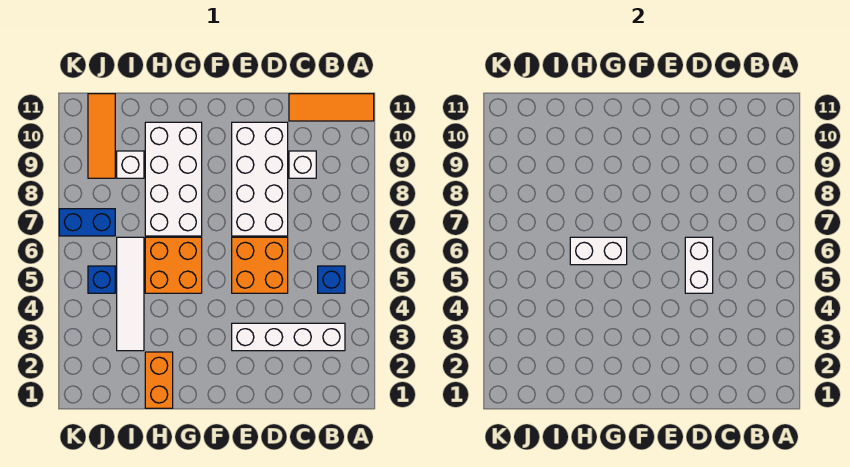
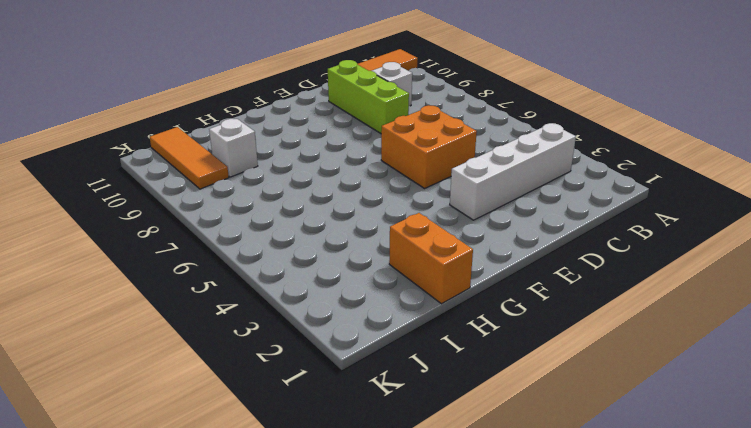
lime brick D8:D10 level 1 -> white brick D7:E10 level 1
none -> blue brick B5 level 1
none -> orange brick G5:H6 level 1
none -> white brick G7:H10 level 1

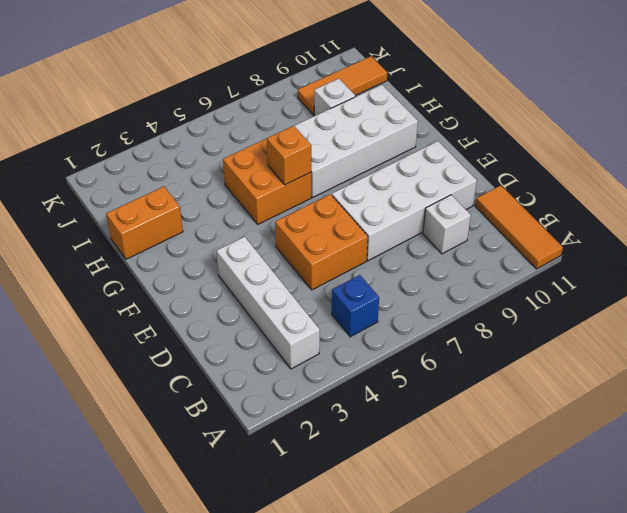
orange brick G6 level 2 -> white brick G6:H6 level 2
none -> white tile I3:I6 level 1
none -> blue brick J5 level 1
none -> blue brick J7:K7 level 1

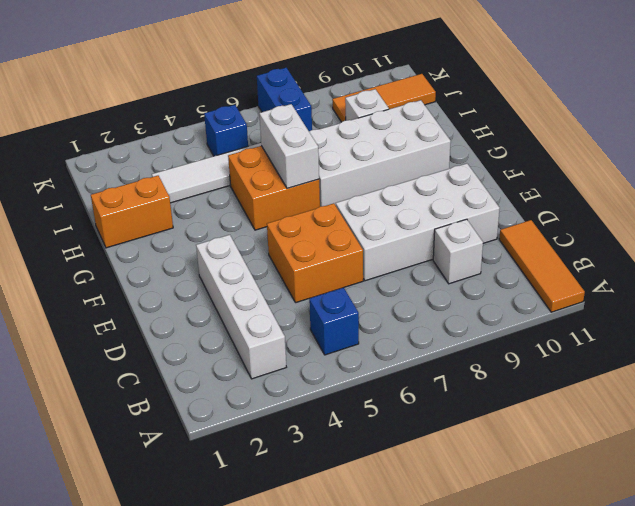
none -> white brick D5:D6 level 2

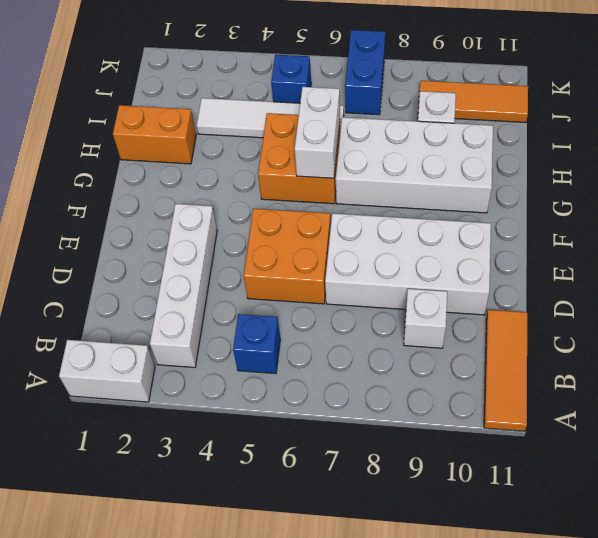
white brick A1:A2 level 1 -> white brick D5:D6 level 2

